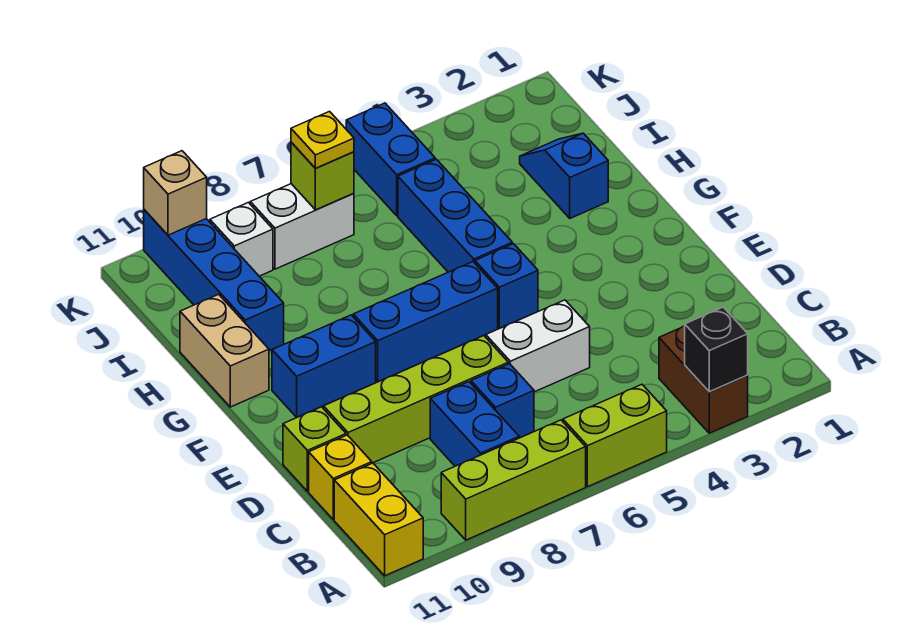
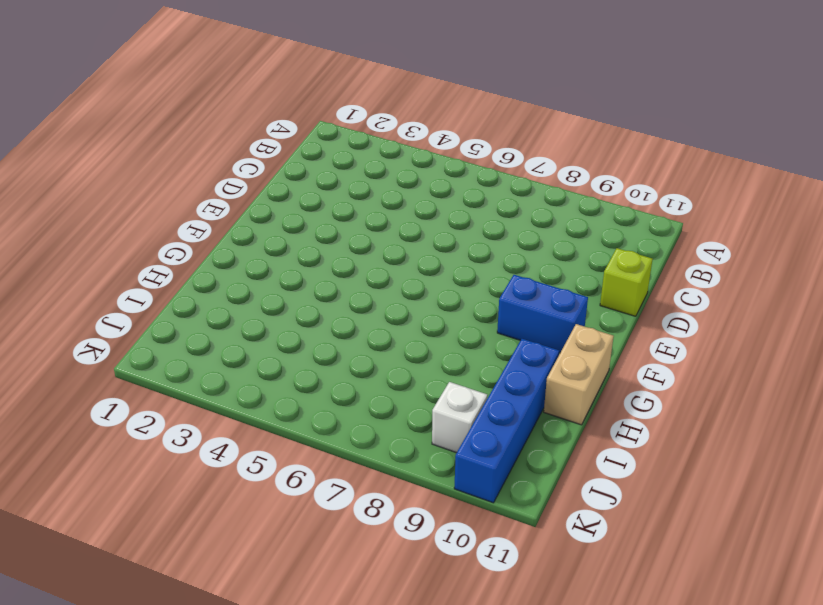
none -> brown brick A3:B3 level 1
none -> lime brick A5:A6 level 1
none -> lime brick A7:A9 level 1

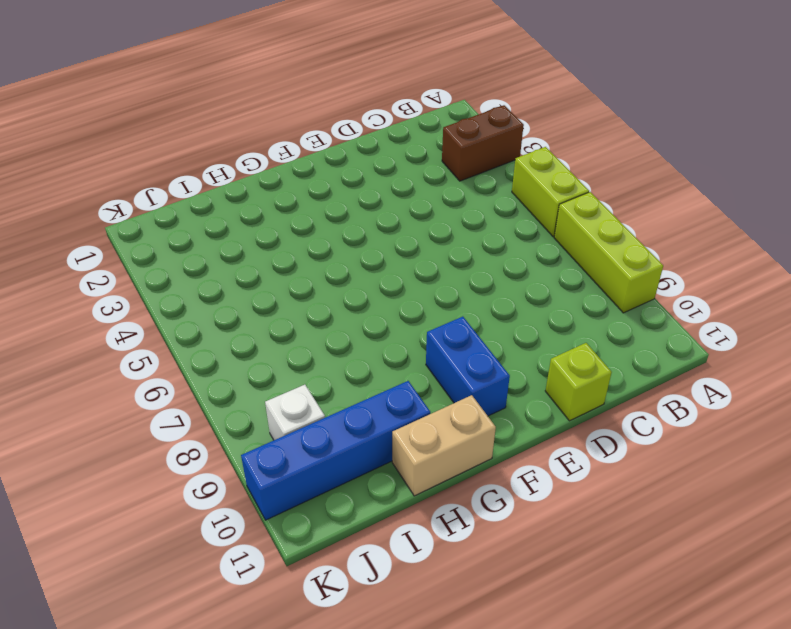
none -> yellow brick A11:B11 level 1
none -> blue brick B8:C8 level 1
none -> blue brick C7 level 1

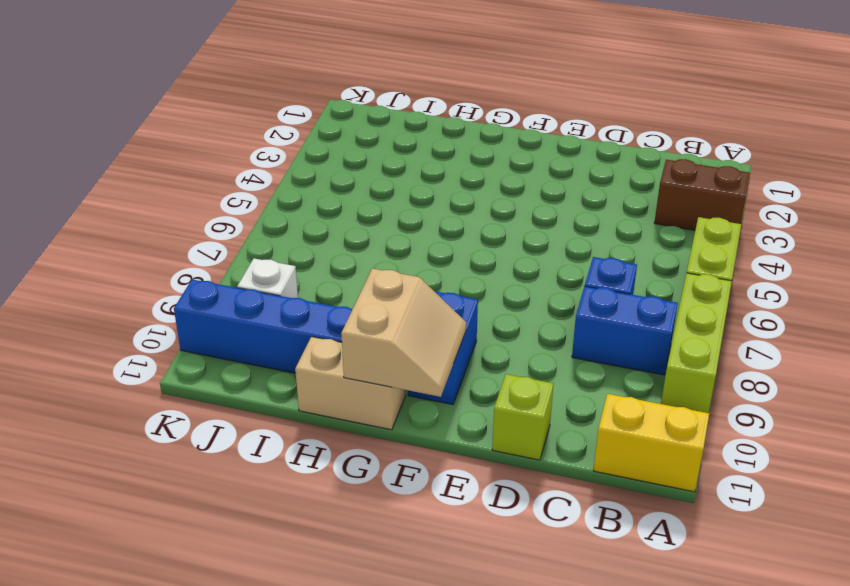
tan slope F10:G11 level 2 top G -> none
none -> yellow brick C11 level 1
none -> white brick D5:D6 level 1
none -> lime brick D7:D10 level 1

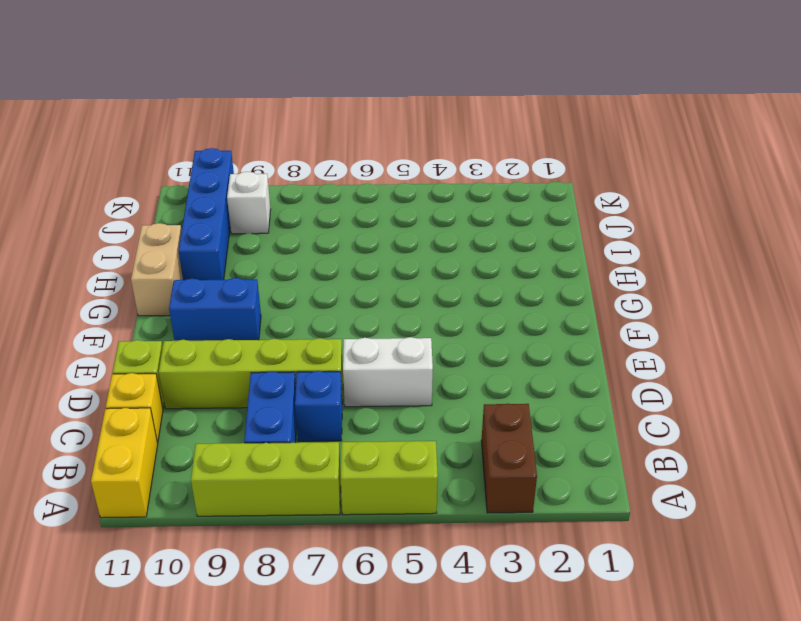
none -> blue brick F5 level 1
none -> blue brick F6:F8 level 1
none -> blue brick G5:I5 level 1

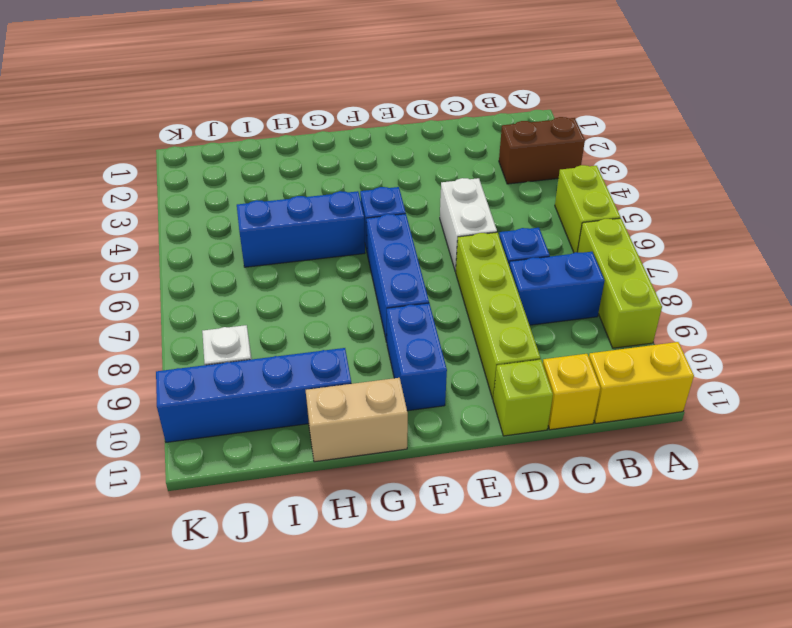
none -> blue slope H2:I2 level 1 top H
none -> blue brick J5:K5 level 1
none -> white brick J7:J8 level 1

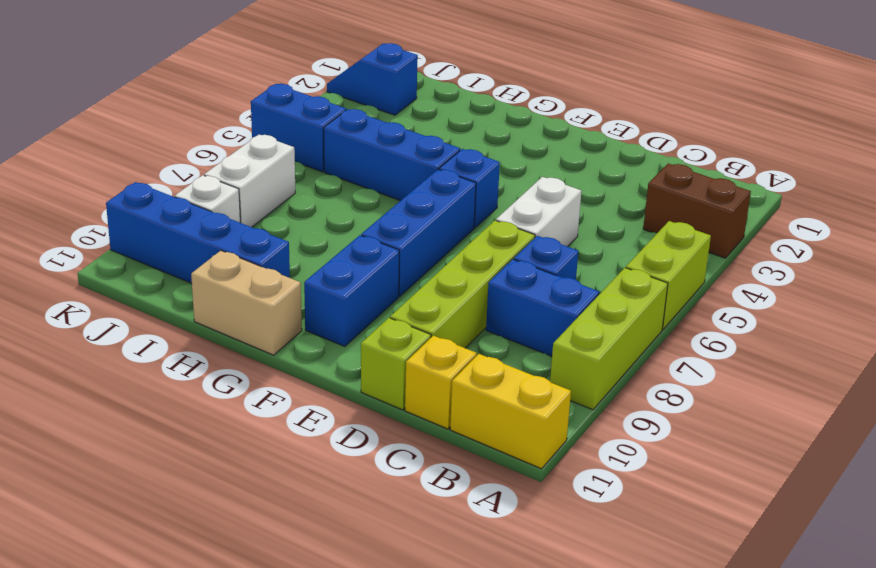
blue slope J2:K2 level 1 top J -> blue slope H2:I2 level 1 top H
none -> black brick A3 level 2
none -> lime brick J7 level 2
none -> tan brick K10 level 2

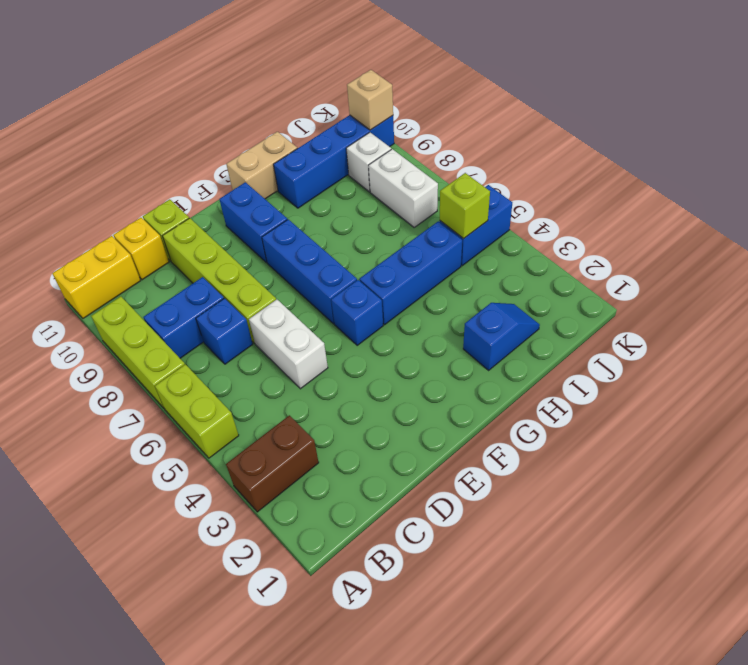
lime brick J5 level 2 -> lime brick J7 level 2
none -> black brick A3 level 2
none -> yellow plate J7 level 3

